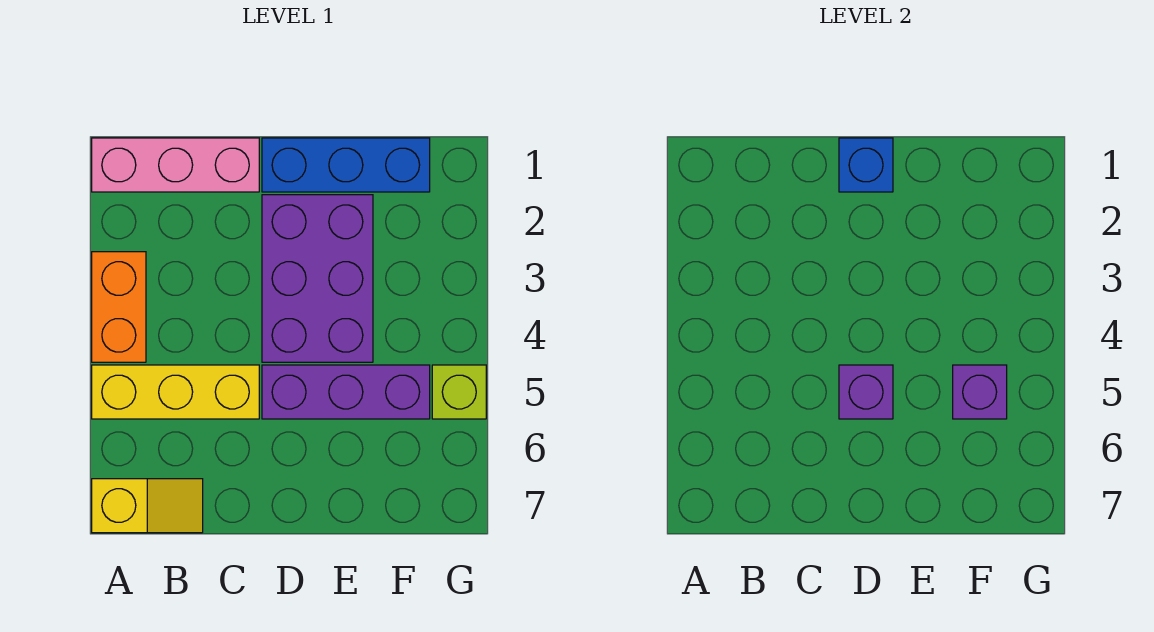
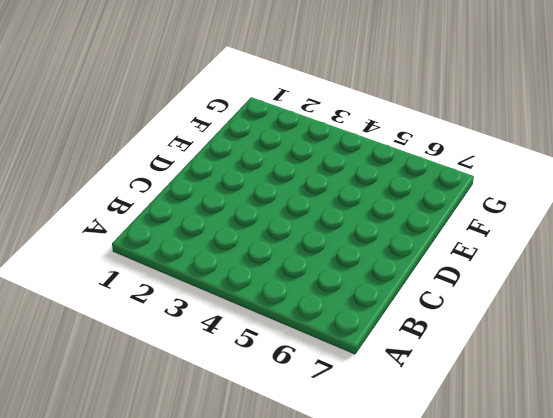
none -> pink brick A1:C1 level 1
none -> orange brick A3:A4 level 1

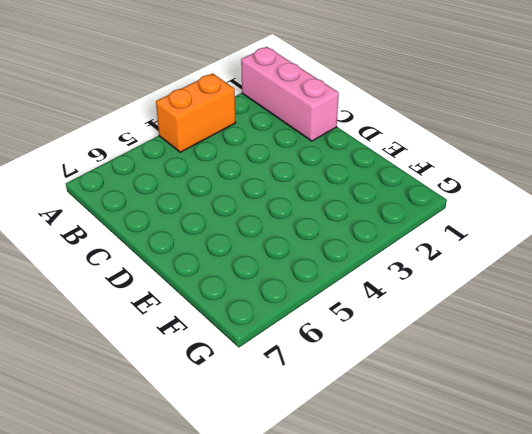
none -> yellow brick A5:C5 level 1
none -> yellow slope A7:B7 level 1 top A

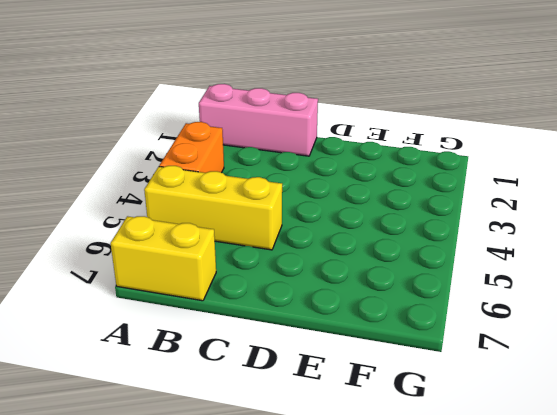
yellow brick A7:B7 level 1 -> yellow slope A7:B7 level 1 top A
none -> blue brick D1:F1 level 1
none -> purple brick D2:E4 level 1

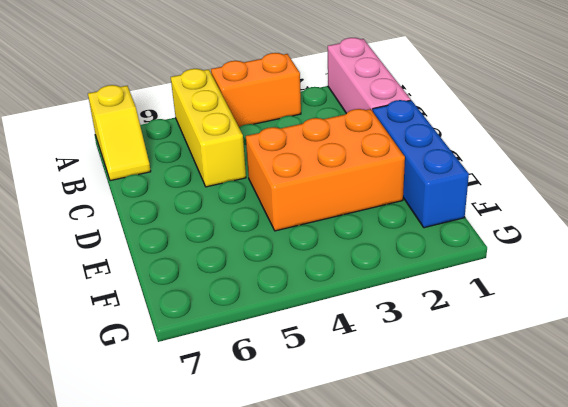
orange brick D2:E4 level 1 -> purple brick D2:E4 level 1
none -> purple brick D5:F5 level 1
none -> lime brick G5 level 1

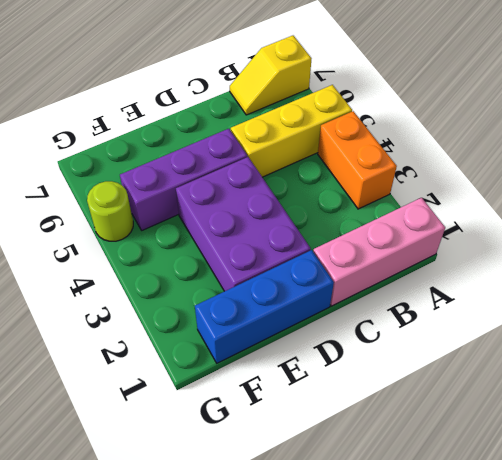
lime round brick G5 level 1 -> lime brick G5 level 1
none -> blue brick D1 level 2
none -> purple brick D5 level 2

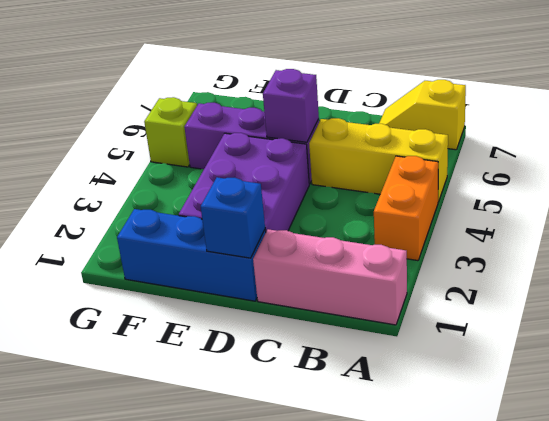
none -> purple brick F5 level 2

